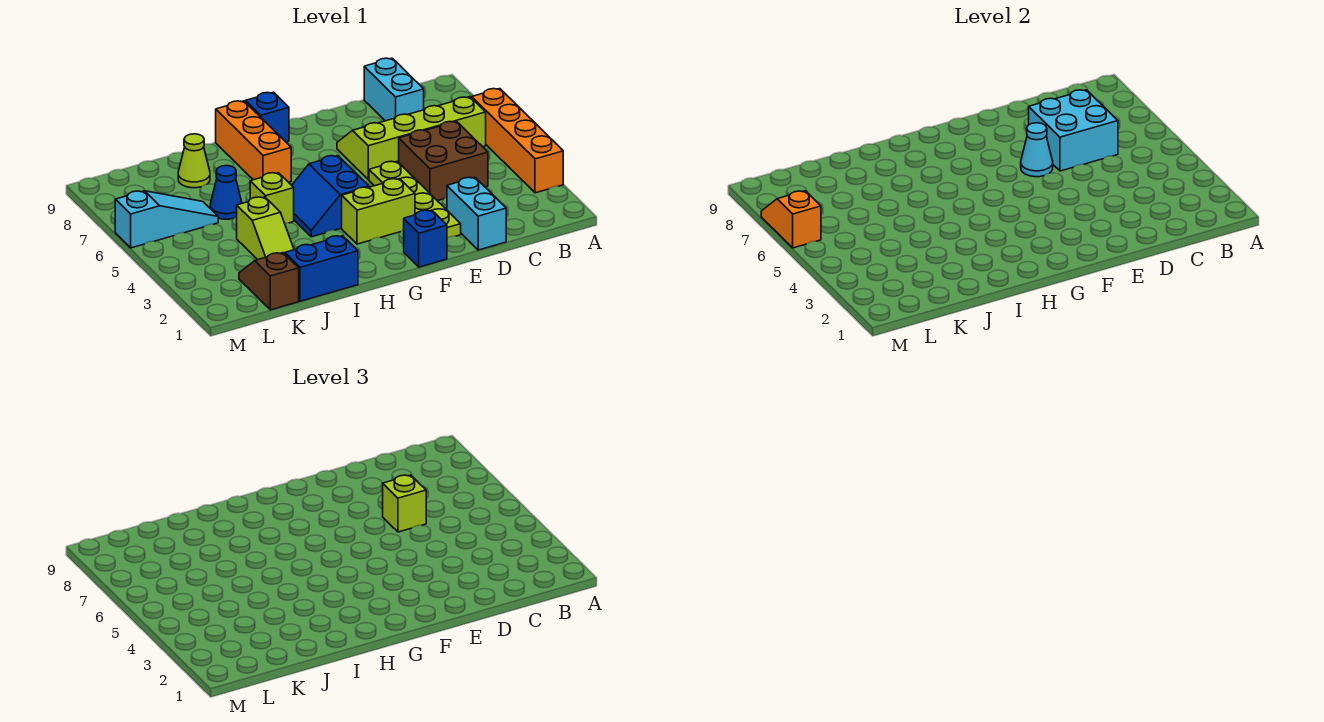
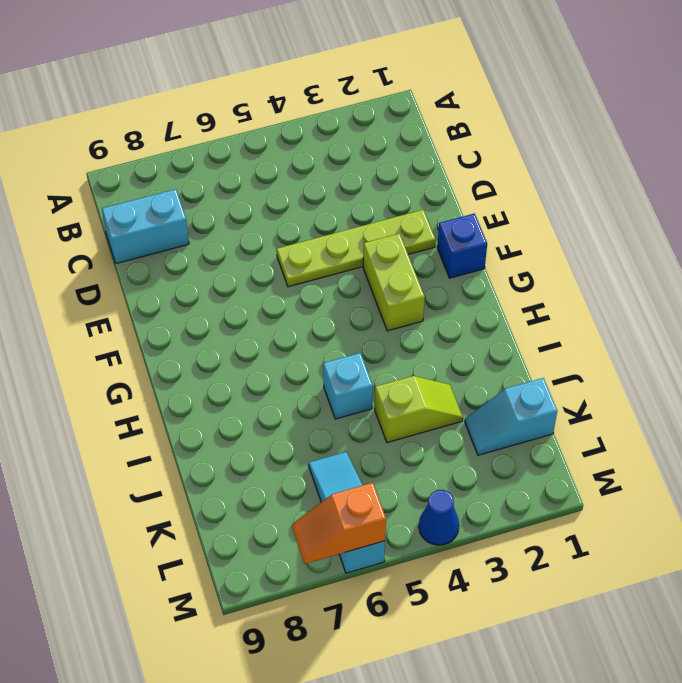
cyan brick I5 level 1 -> lime brick I5 level 1
cyan slope K1:K2 level 1 top 1 -> brown slope K1:K2 level 1 top 1
blue cone M4 level 1 -> blue cone J6 level 1
none -> orange brick A3:A6 level 1
none -> lime slope B6:E7 level 1 top 6
none -> brown brick C4:D5 level 1

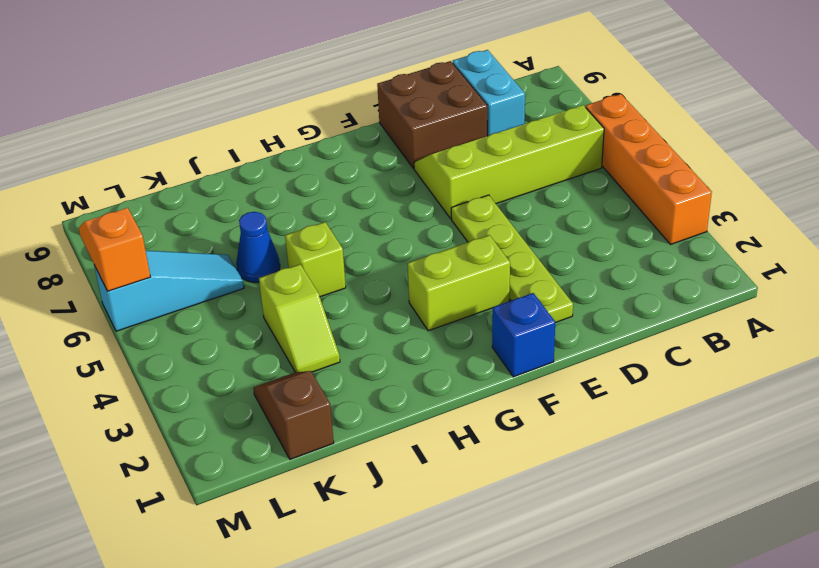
brown brick D8:E9 level 1 -> brown brick C4:D5 level 1
none -> cyan brick D1:D2 level 1
none -> blue slope G4:H5 level 1 top G
none -> blue brick G9 level 1

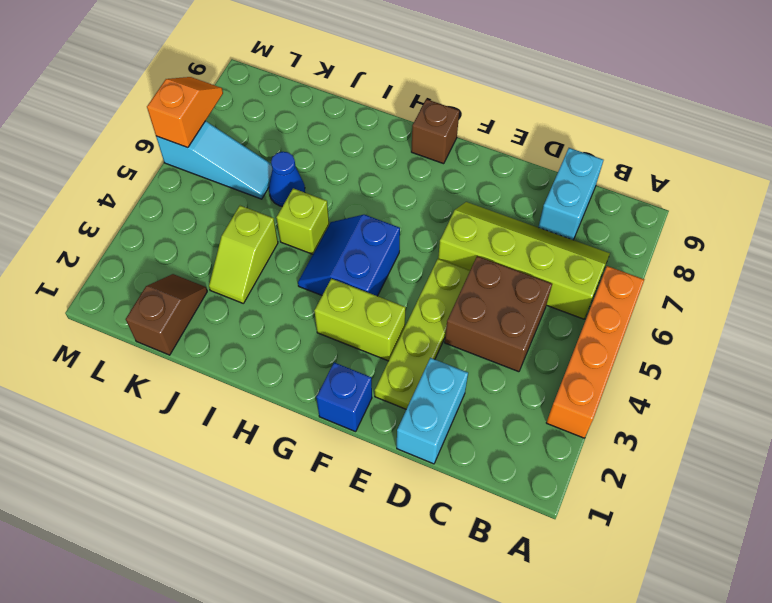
brown brick G9 level 1 -> blue brick G9 level 1
none -> orange brick H7:H9 level 1
none -> blue brick I1:J1 level 1
none -> lime cone J8 level 1

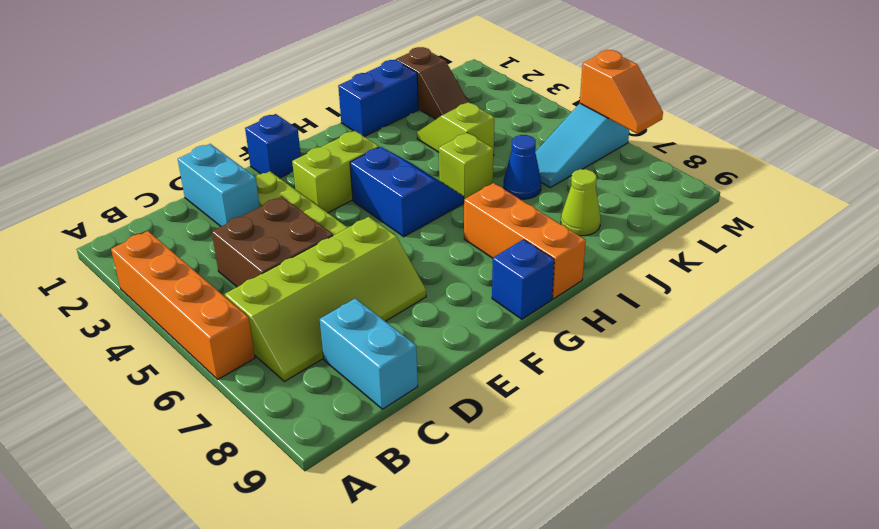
none -> cyan brick C6:D7 level 2
none -> cyan cone E6 level 2
none -> lime brick D6 level 3

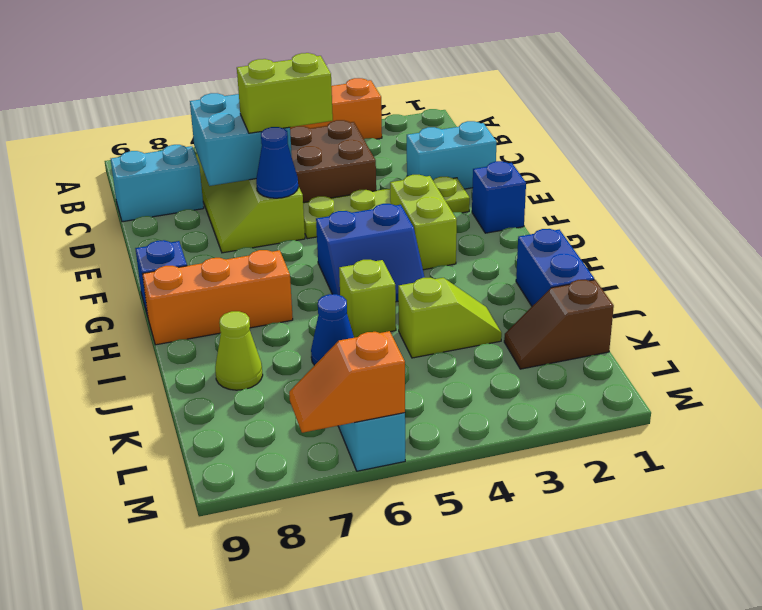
lime brick D5:D6 level 3 -> lime brick D6 level 3
blue cone E6 level 2 -> cyan cone E6 level 2

